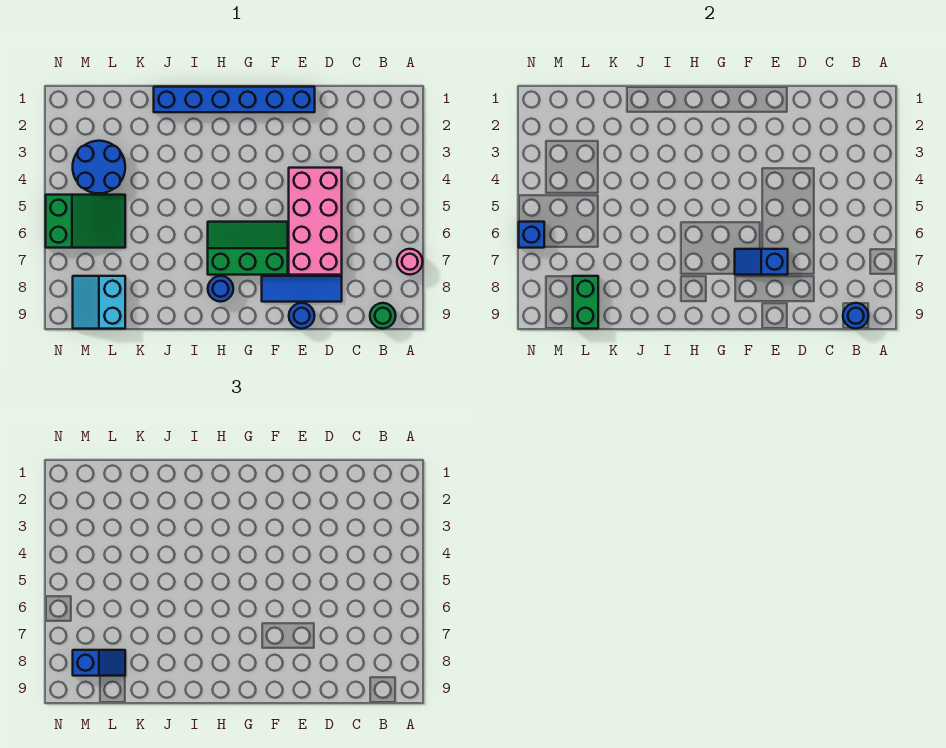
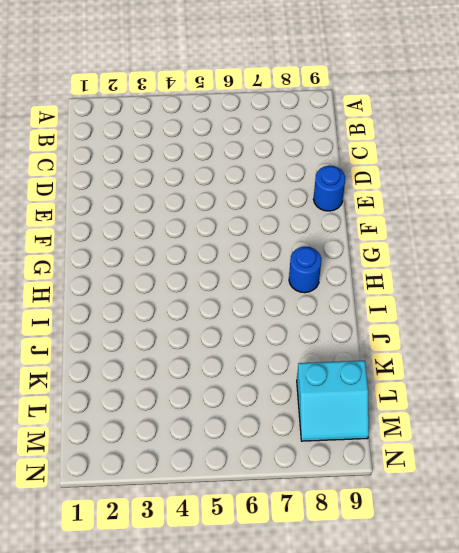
none -> pink round brick A7 level 1
none -> green round brick B9 level 1
none -> pink brick D4:E7 level 1

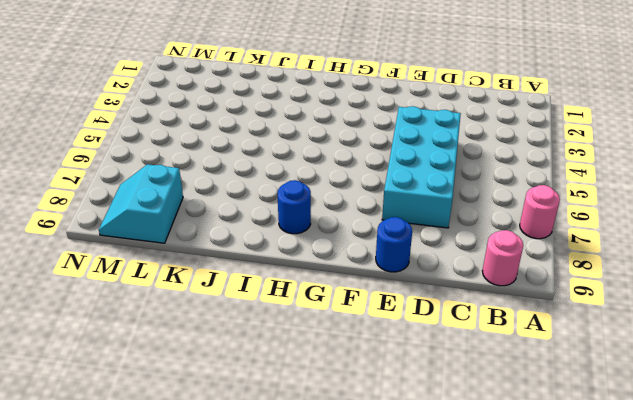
pink round brick B9 level 1 -> green round brick B9 level 1
cyan brick D4:E7 level 1 -> pink brick D4:E7 level 1
none -> blue tile D8:F8 level 1
none -> blue brick E1:J1 level 1
none -> green slope F6:H7 level 1 top 7

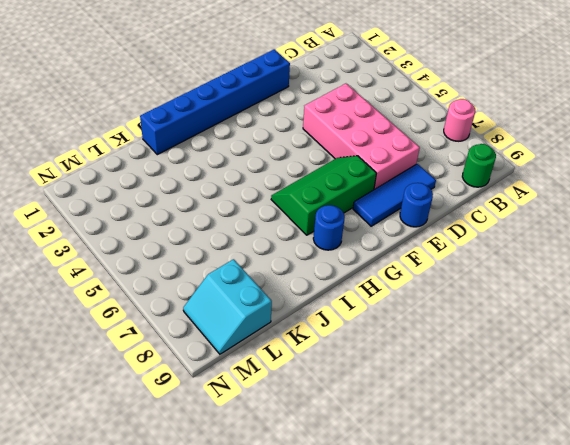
none -> blue round brick L3:M4 level 1
none -> green slope L5:N6 level 1 top N
none -> blue round brick B9 level 2

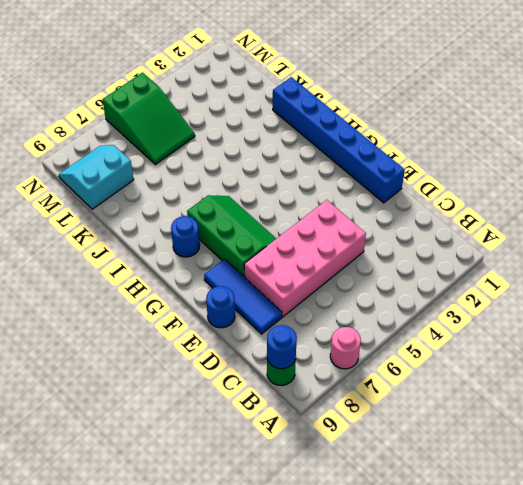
none -> blue round brick L3:M4 level 1
none -> blue slope E7:F7 level 2 top E
none -> green brick L8:L9 level 2

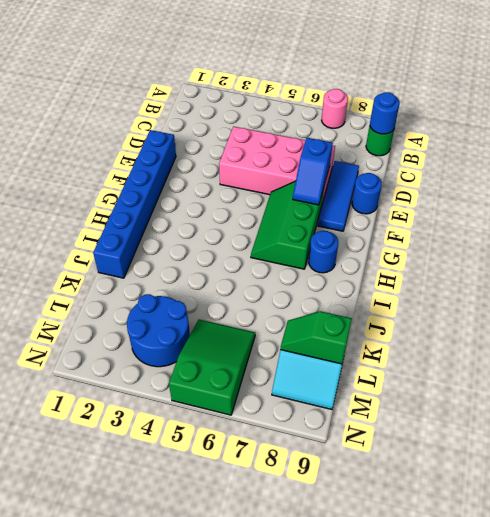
green slope L8:L9 level 2 top 9 -> green brick L8:L9 level 2
none -> blue brick N6 level 2
none -> blue slope L8:M8 level 3 top M

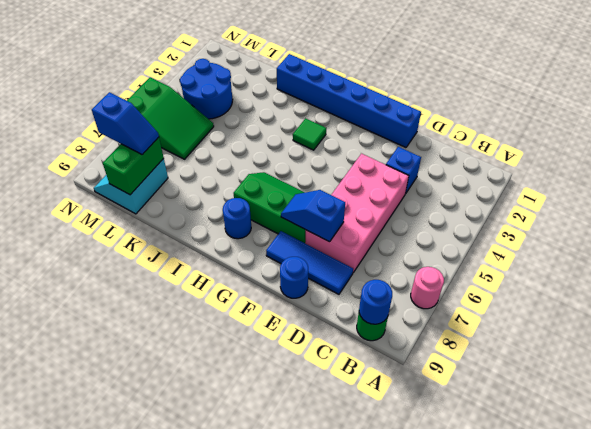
blue brick D3 level 1 -> blue brick N6 level 2
green tile H3 level 1 -> none

